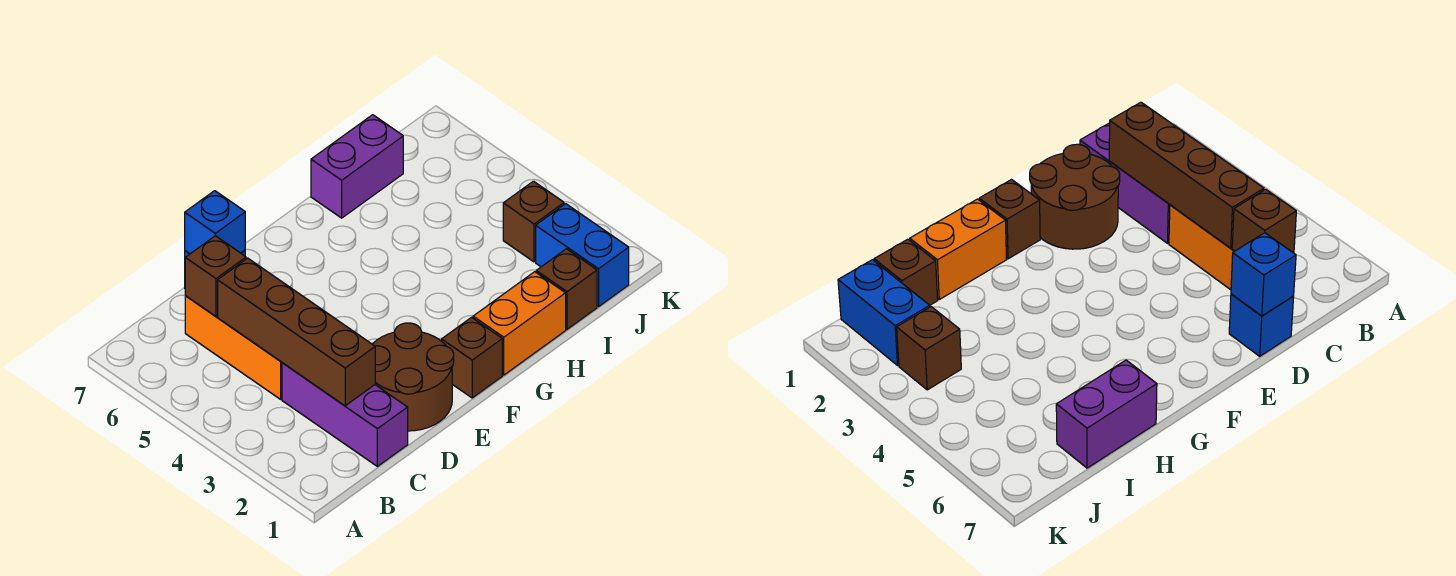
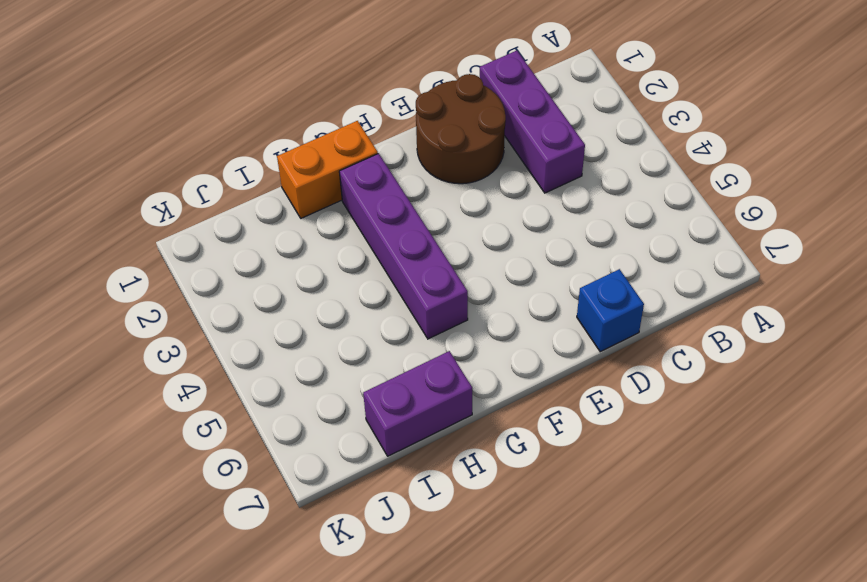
purple brick G2:G5 level 1 -> none
none -> orange brick C4:C6 level 1
none -> brown brick F1 level 1
none -> brown brick I1 level 1

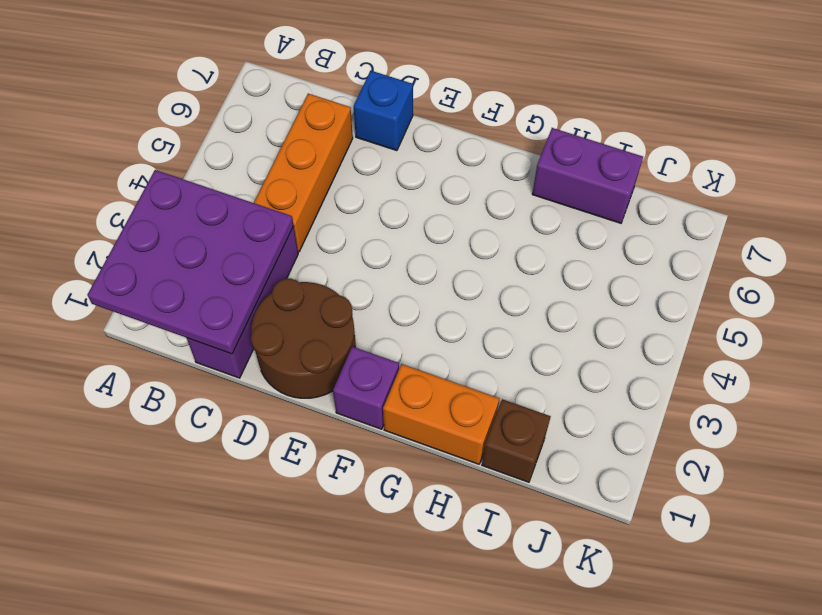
purple plate A1:C3 level 2 -> brown brick C2:C5 level 2
purple brick F1 level 1 -> brown brick F1 level 1
none -> blue brick J1:J2 level 1
none -> brown brick J3 level 1
none -> brown brick C6 level 2

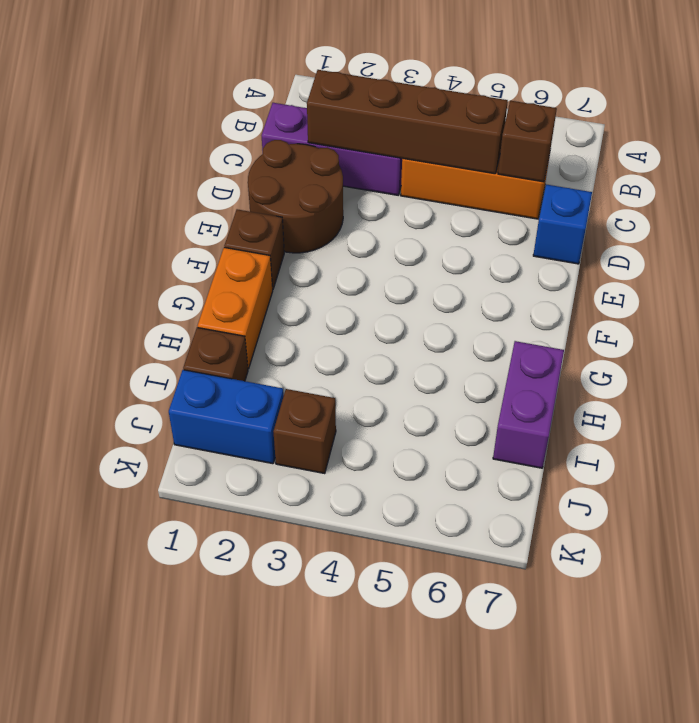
none -> blue brick D7 level 2

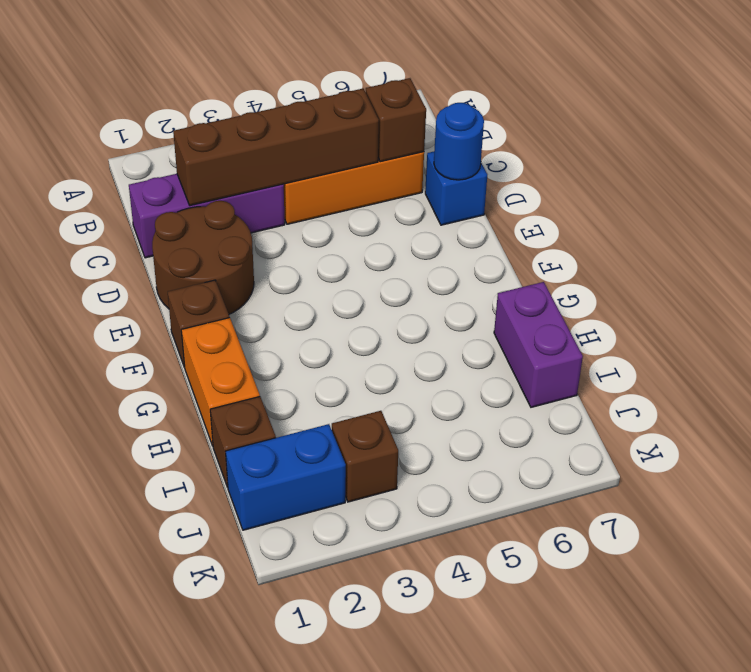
blue round brick D7 level 2 -> blue brick D7 level 2

